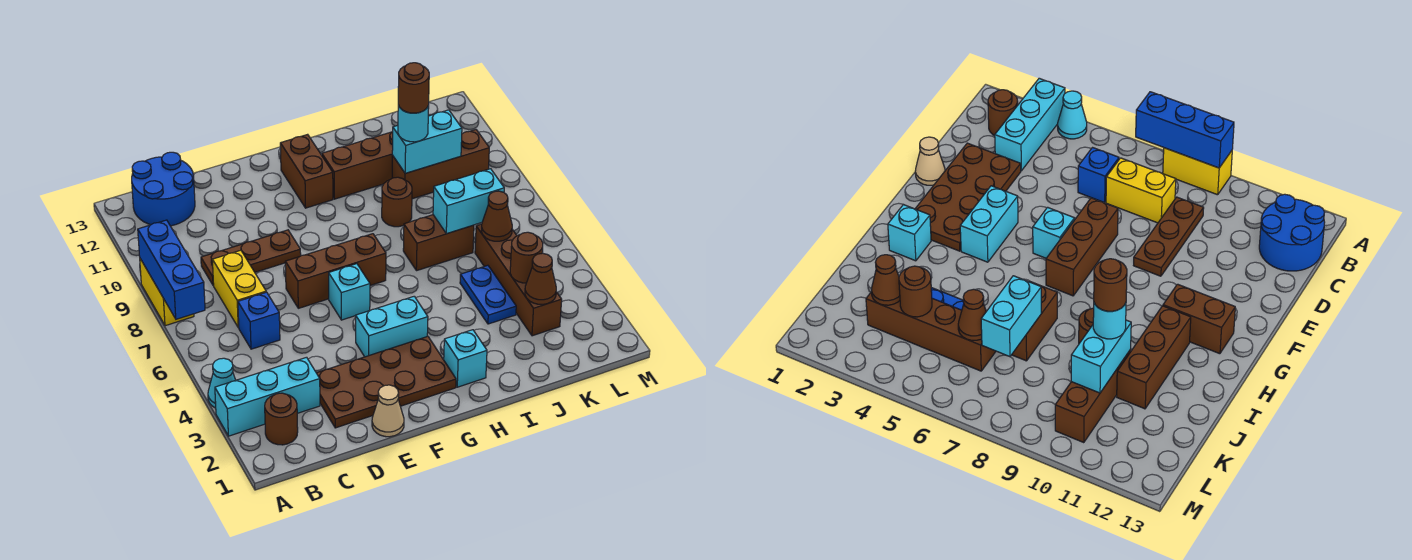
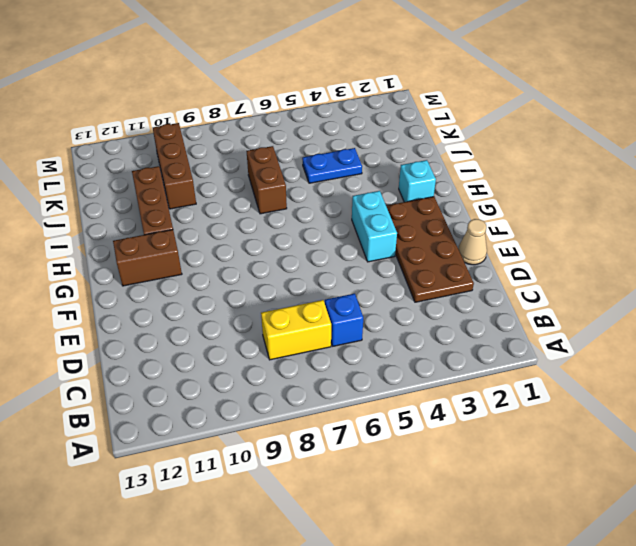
none -> cyan brick A3:C3 level 1
none -> cyan cone A4 level 1
none -> yellow brick A8:A9 level 1

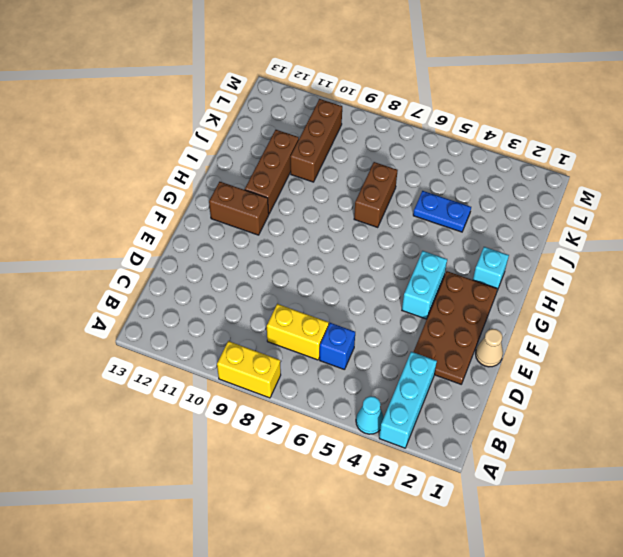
none -> brown round brick B2 level 1
none -> blue round brick B12:C13 level 1
none -> brown plate C9:E9 level 1

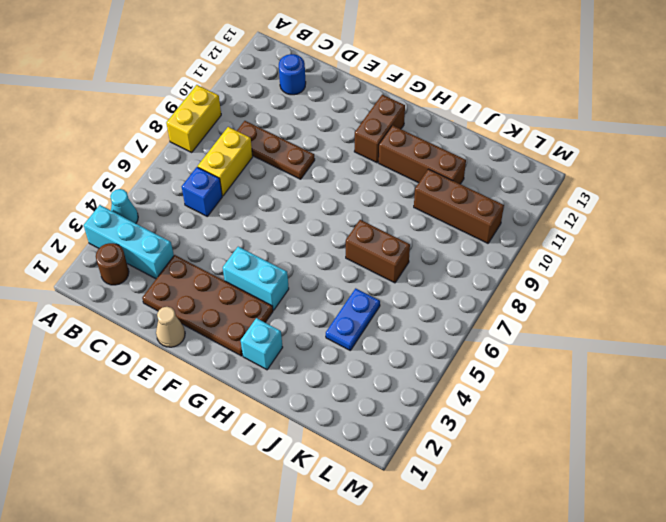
blue round brick C12 level 1 -> blue round brick B12:C13 level 1
none -> brown brick E7:G7 level 1
none -> cyan brick F6 level 1
none -> brown round brick I9 level 1

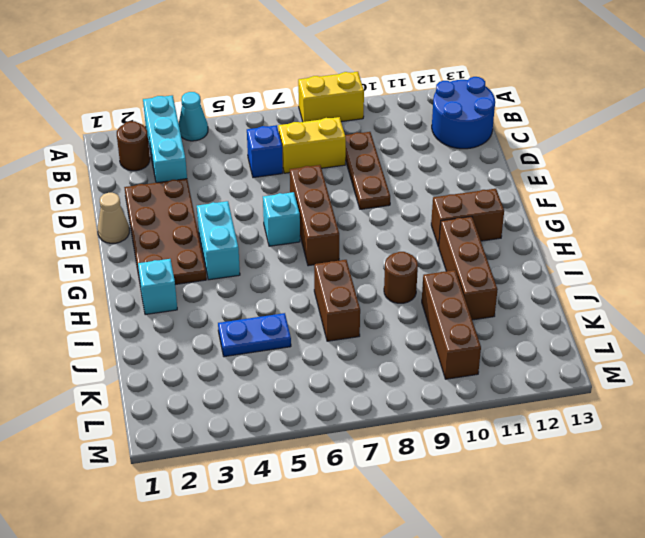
none -> brown brick K3:K6 level 1
none -> blue brick A7:A9 level 2
none -> cyan brick J7:K7 level 2

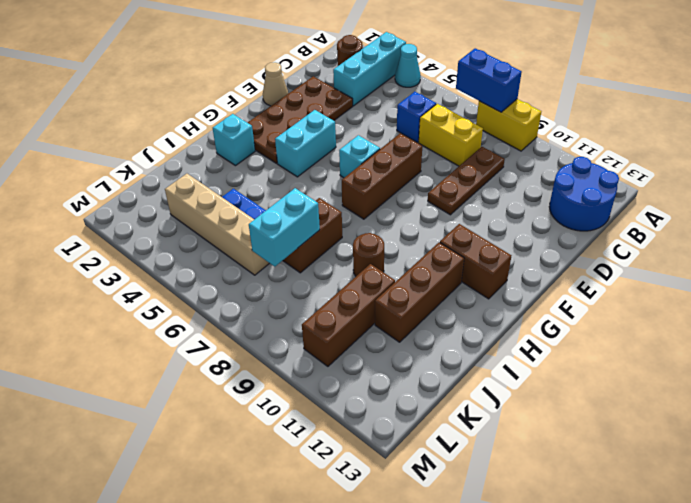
blue brick A7:A8 level 2 -> blue brick A7:A9 level 2
tan brick K3:K6 level 1 -> brown brick K3:K6 level 1
none -> cyan brick J10:K10 level 2
none -> brown cone K3 level 2
none -> brown round brick K4 level 2

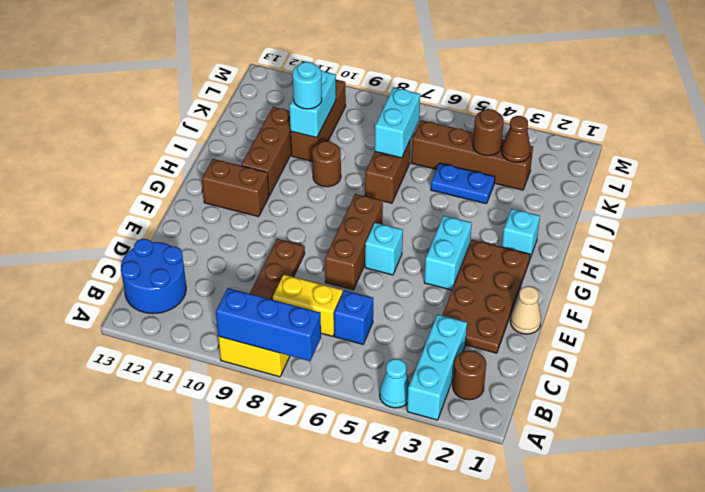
none -> brown cone K6 level 2
none -> brown round brick J10 level 4

